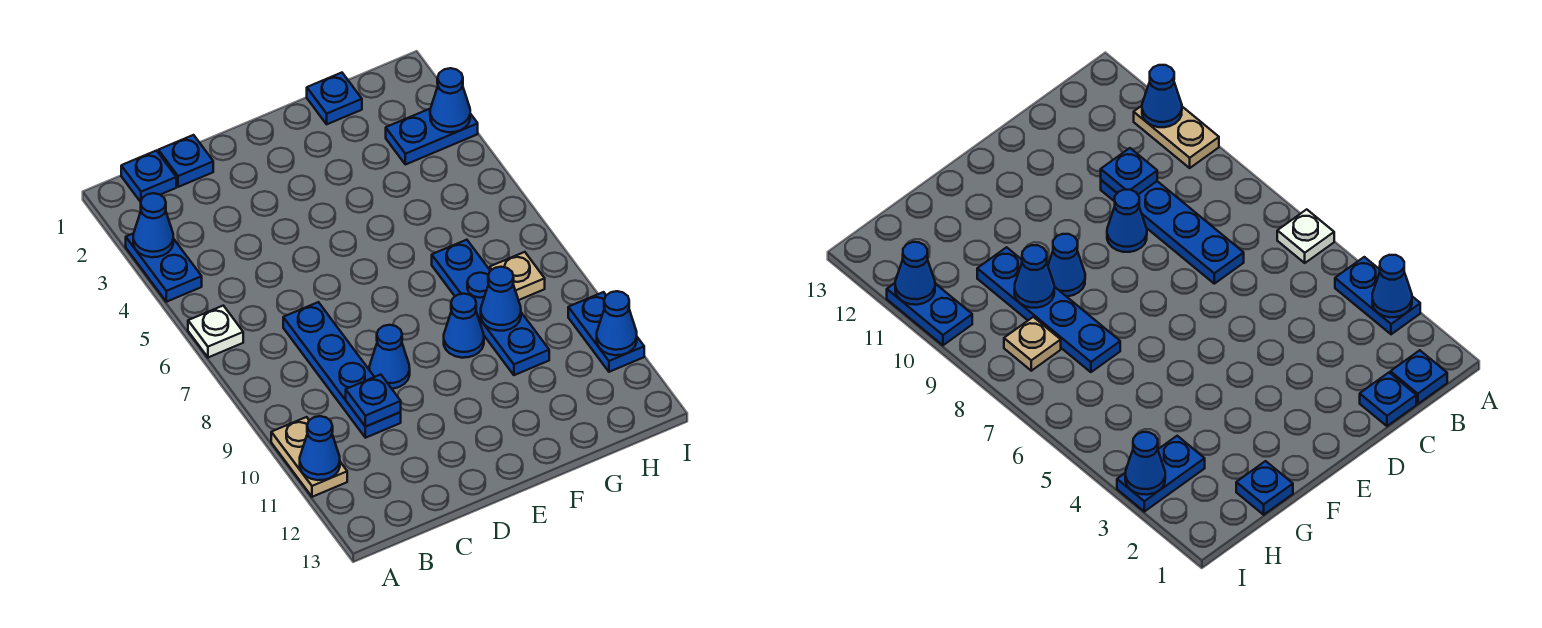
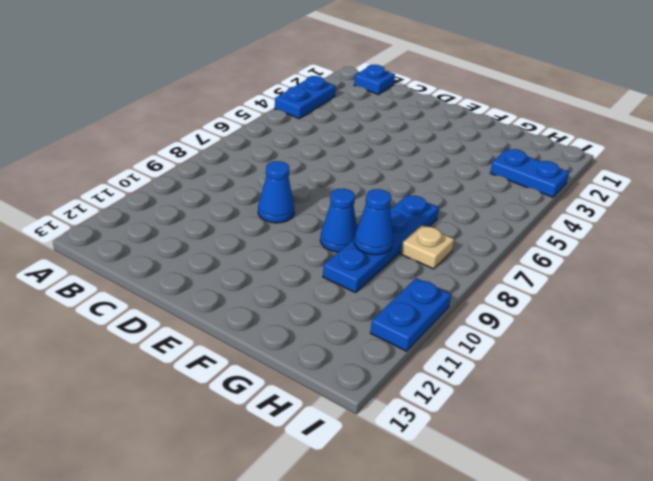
none -> white plate A6 level 1
none -> tan plate A10:A11 level 1
none -> blue plate C1 level 1

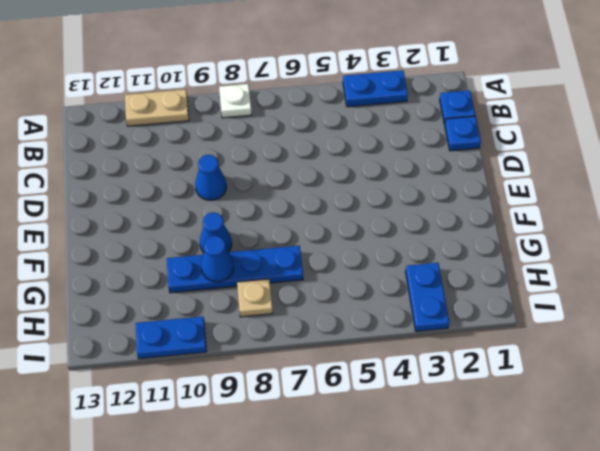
white plate A8 level 1 -> white plate A6 level 1
none -> blue plate C7:C10 level 1
none -> blue plate G1 level 1
none -> blue cone A3 level 2

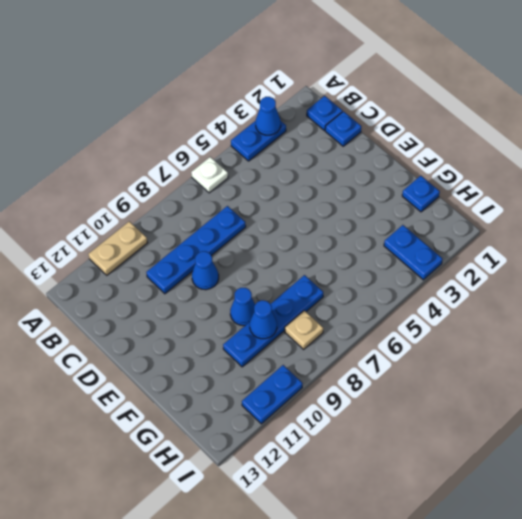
none -> blue cone A11 level 2
none -> blue plate C10 level 2
none -> blue cone I3 level 2

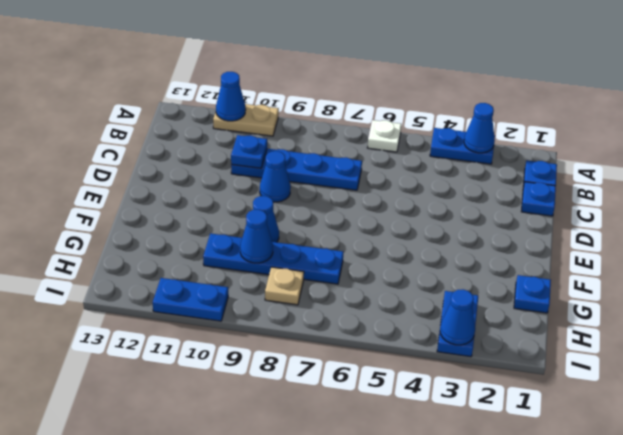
none -> blue cone I11 level 2

